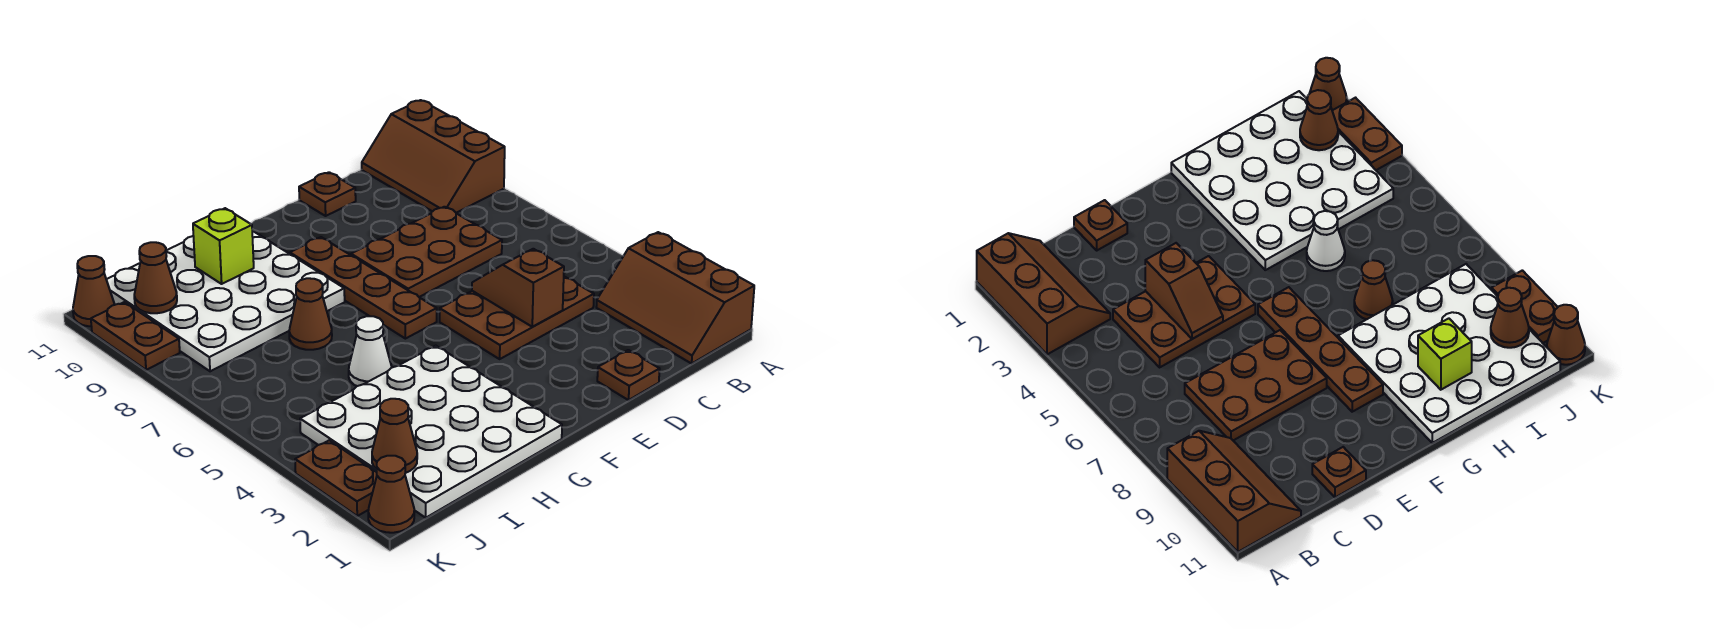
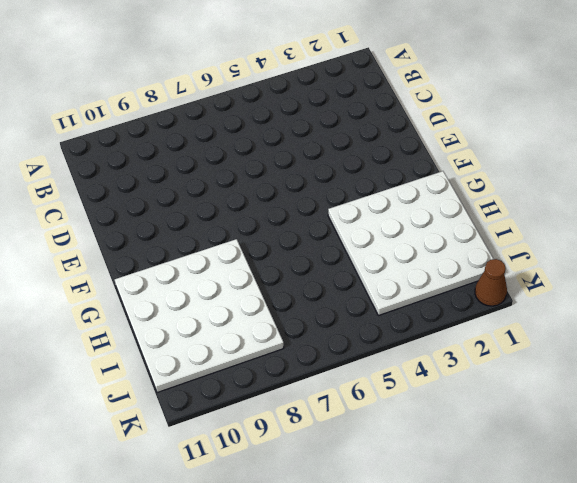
none -> brown slope A1:B3 level 1 top A
none -> brown slope A9:B11 level 1 top A
none -> brown plate C4:E5 level 1

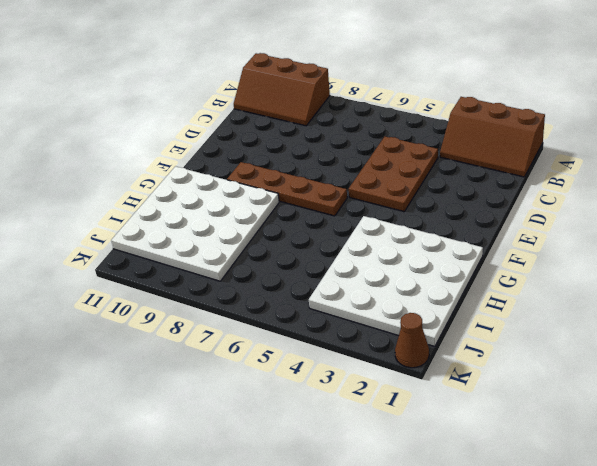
none -> brown plate C7:E8 level 1
none -> brown plate D1 level 1
none -> brown plate D11 level 1

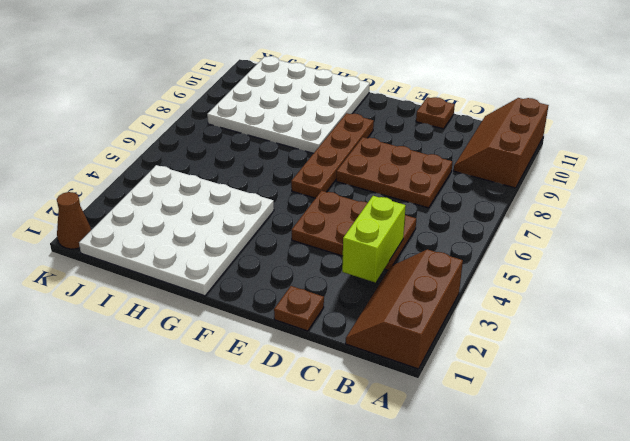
lime brick C3:C4 level 2 -> none
none -> white cone H5 level 1
none -> brown cone H7 level 1
none -> brown plate K2:K3 level 1

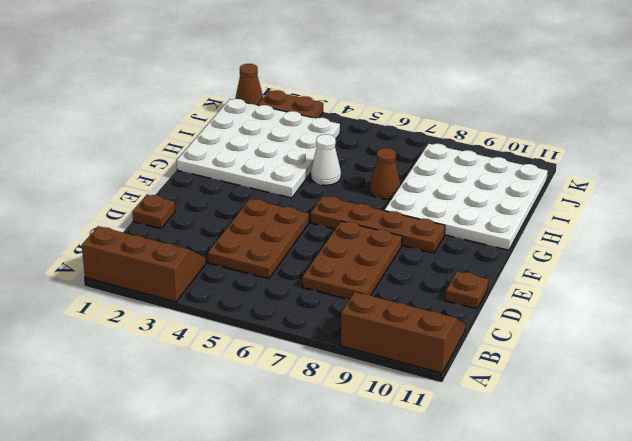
none -> brown plate K9:K10 level 1
none -> brown cone K11 level 1
none -> brown slope D4:D5 level 2 top 4

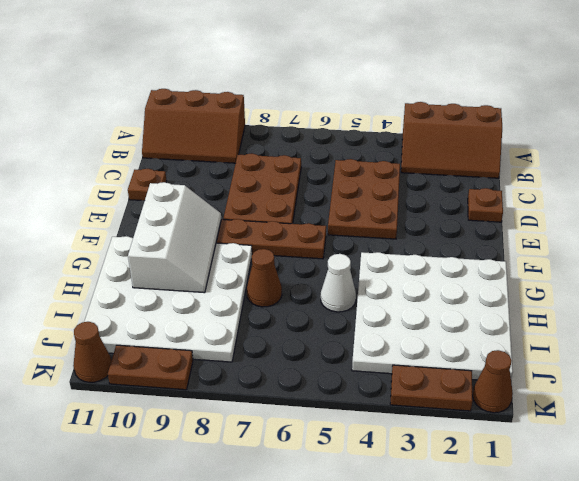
white slope F9:H10 level 2 top 10 -> lime brick H10 level 2
none -> brown slope D4:D5 level 2 top 4
none -> brown cone J2 level 2
none -> brown cone J10 level 2

